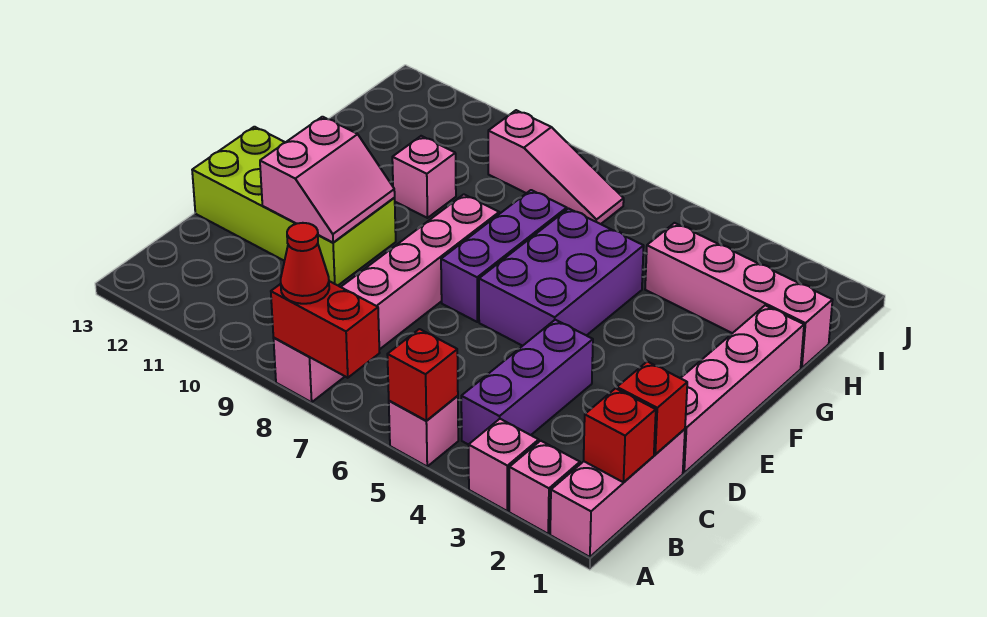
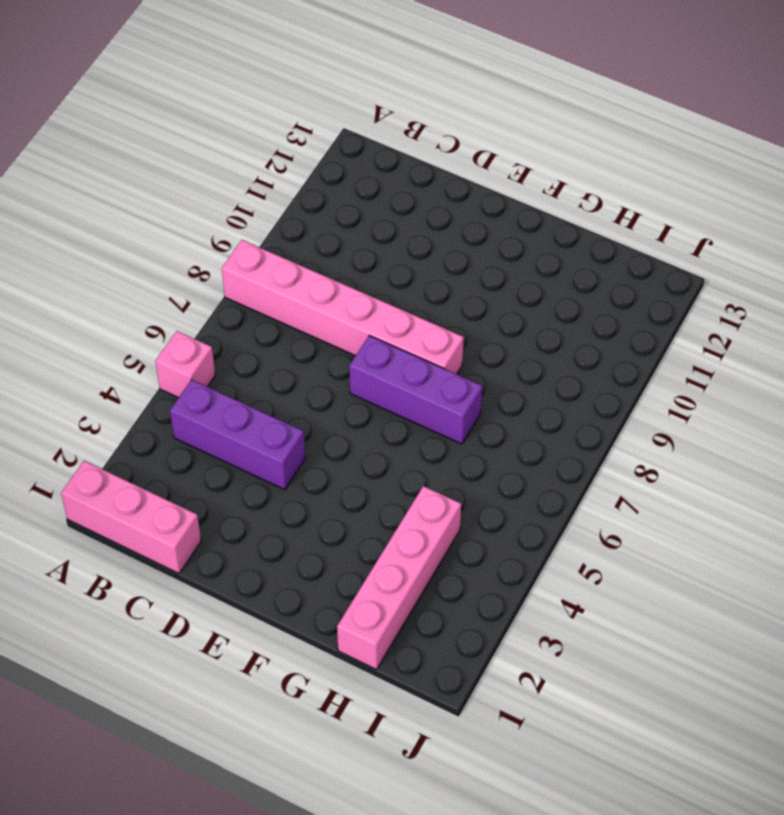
none -> pink brick A2 level 1
none -> pink brick A3 level 1
none -> pink brick D1:G1 level 1

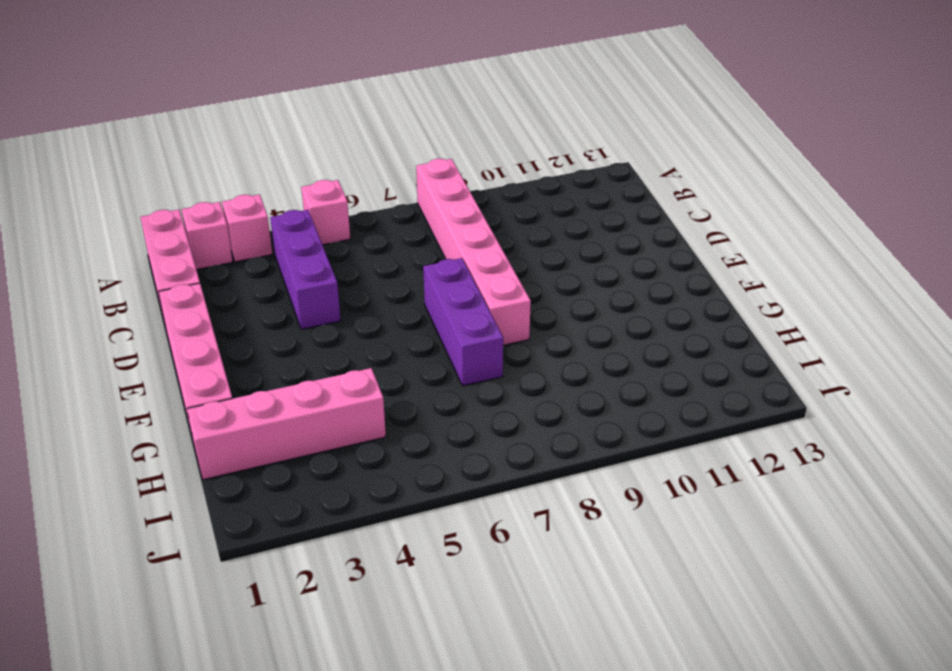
none -> lime brick D10:E13 level 1
none -> purple brick E5:G6 level 1
none -> pink brick G10 level 1

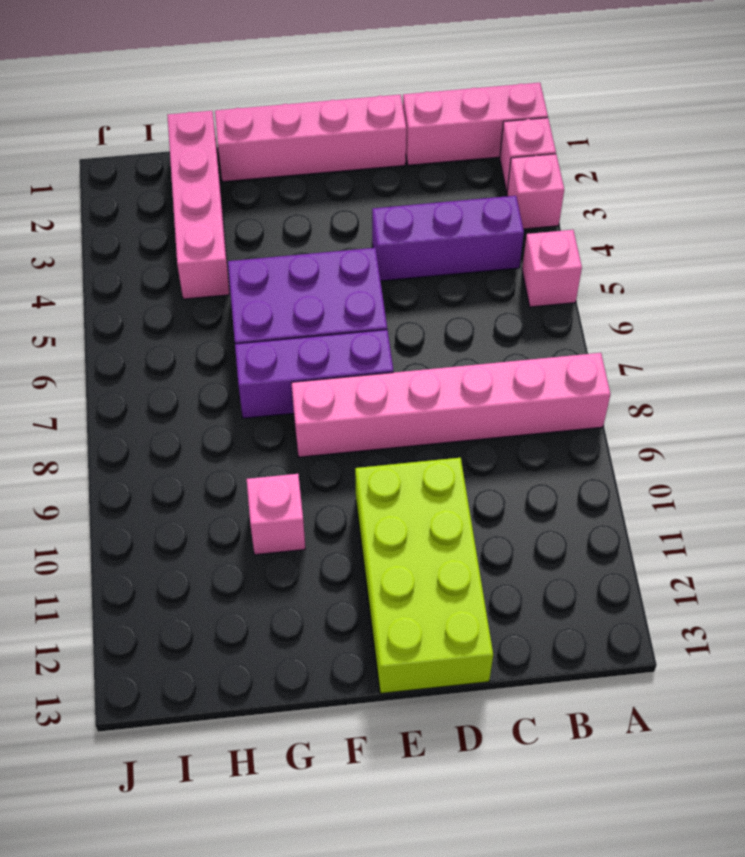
none -> pink slope I7:I9 level 1 top 9
none -> red brick A5 level 2
none -> red brick A7:A8 level 2

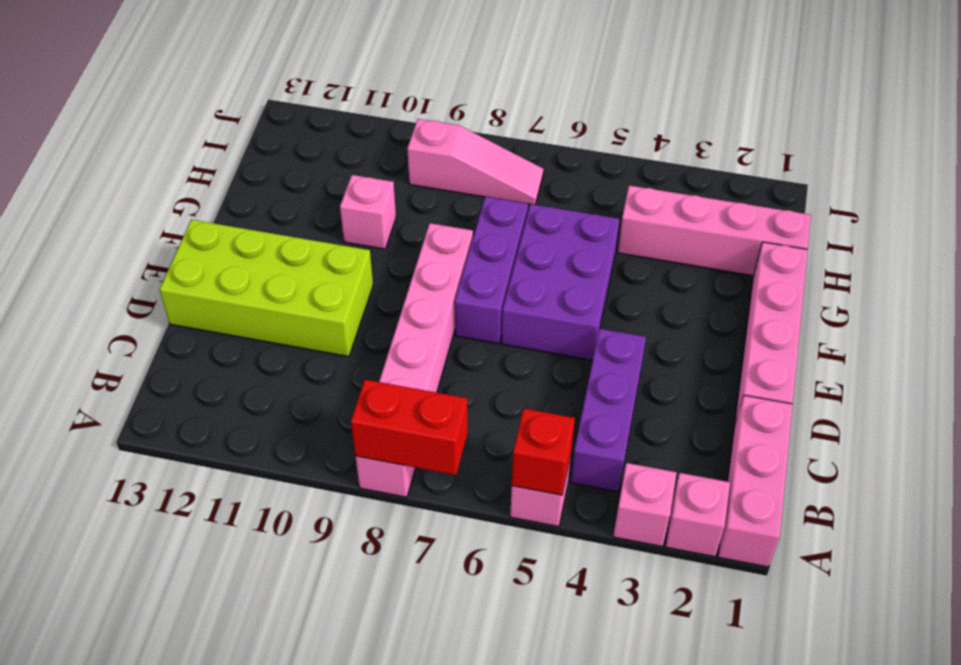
none -> red brick B1 level 2
none -> red brick C1 level 2
none -> pink slope D10:E11 level 2 top 11

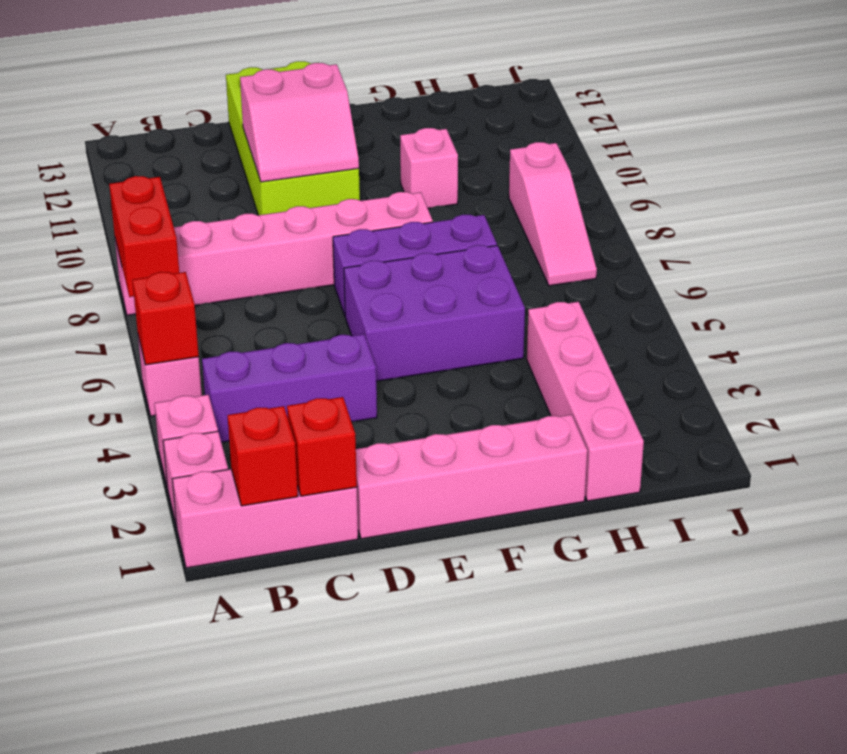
none -> red cone A8 level 3

